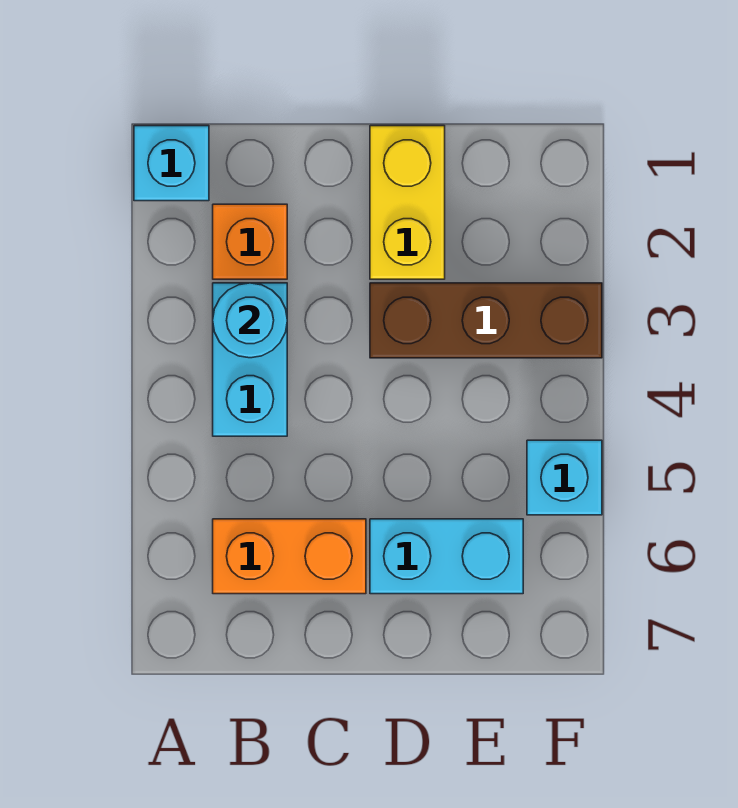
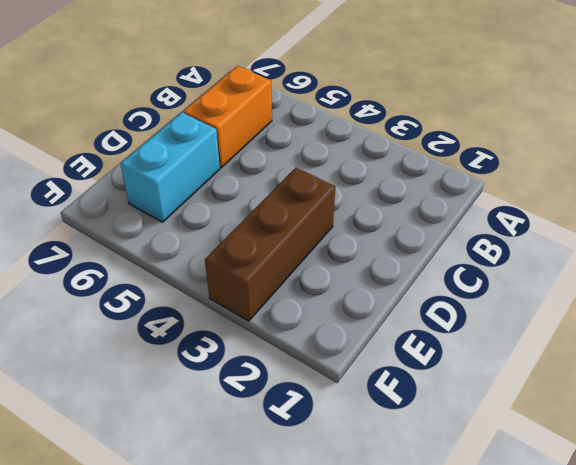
none -> cyan brick A1 level 1
none -> orange brick B2 level 1

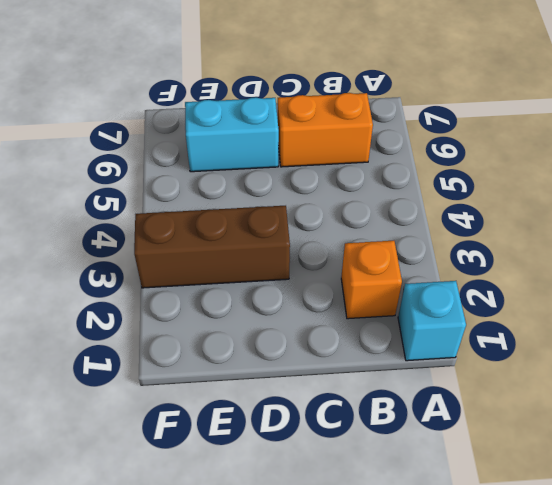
none -> cyan brick B3:B4 level 1
none -> yellow brick D1:D2 level 1

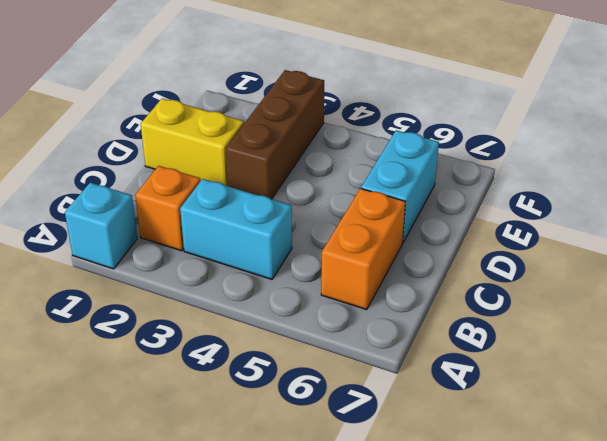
none -> cyan brick F5 level 1
none -> cyan round brick B3 level 2

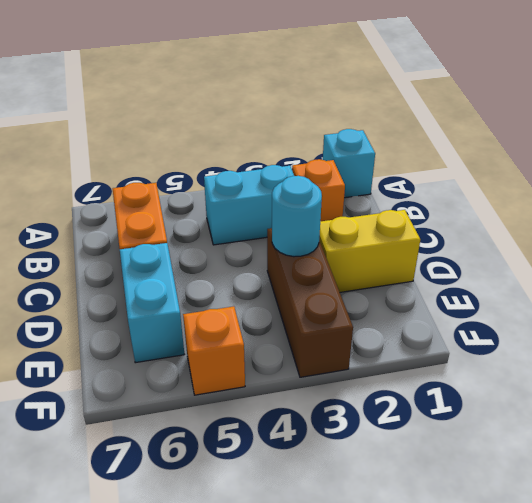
cyan round brick D3 level 2 -> cyan round brick B3 level 2
orange brick F5 level 1 -> cyan brick F5 level 1

